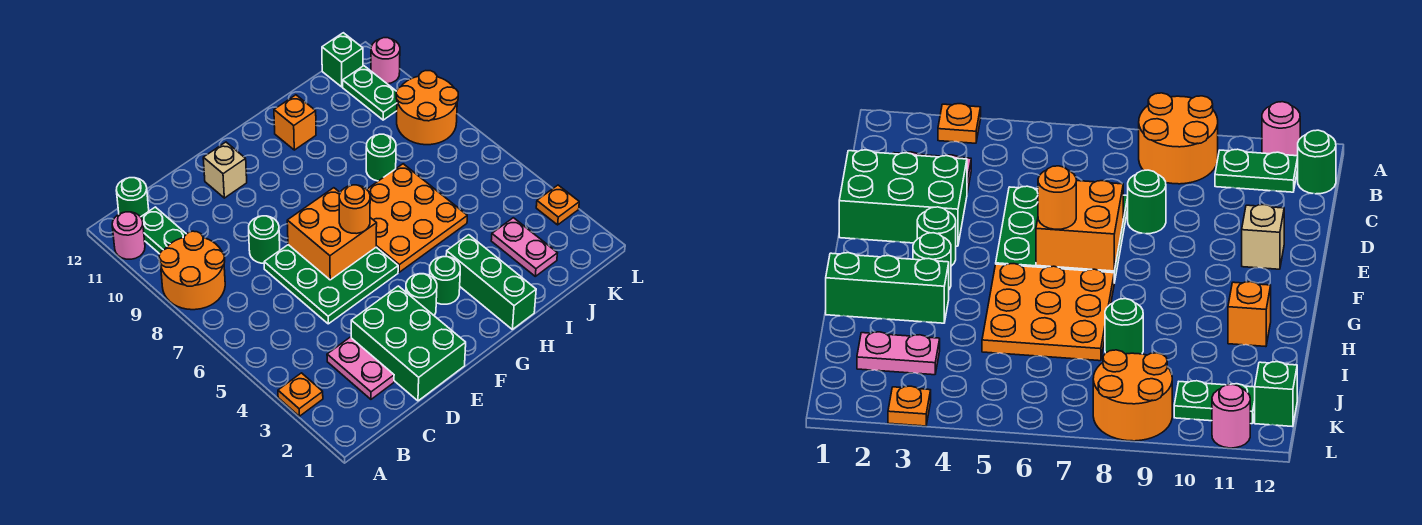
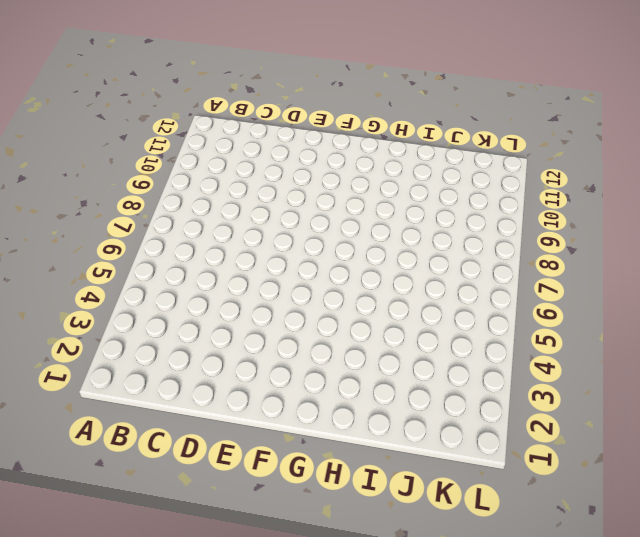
none -> orange plate A3 level 1
none -> orange round brick A8:B9 level 1
none -> pink round brick A11 level 1

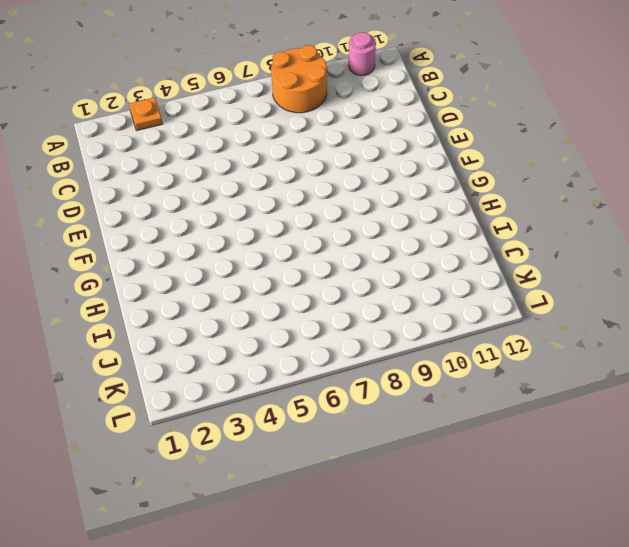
none -> green plate B10:B11 level 1
none -> green round brick B12 level 1
none -> pink plate C2:C3 level 1

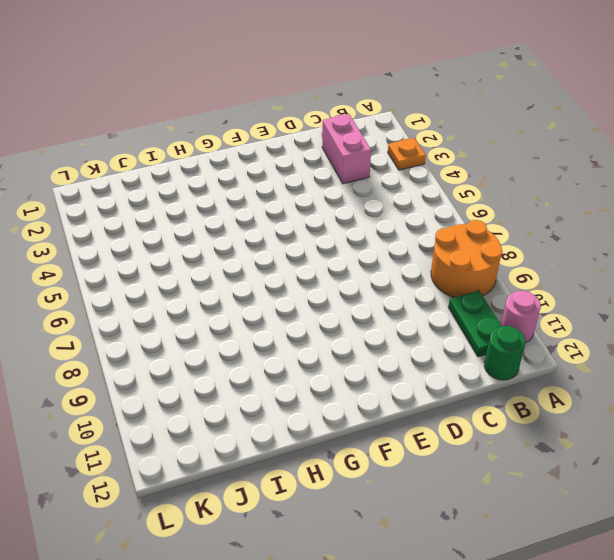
pink brick C2:C3 level 1 -> pink plate C2:C3 level 1
none -> green brick D1:E3 level 1
none -> green plate D5:F7 level 1
none -> green round brick D8 level 1

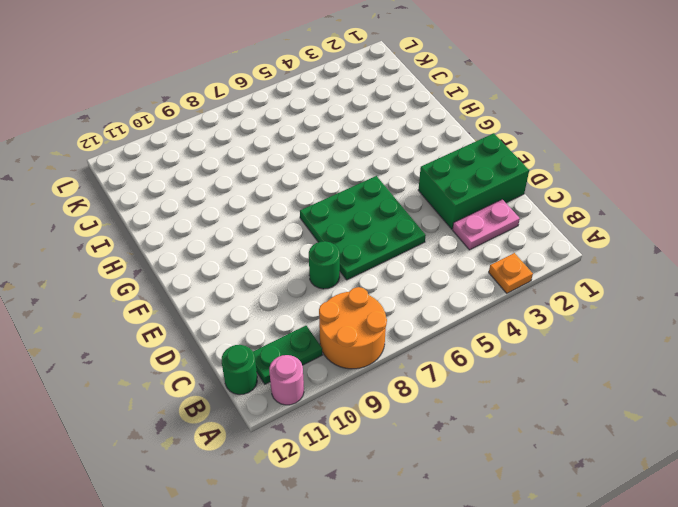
none -> tan brick E11 level 1
none -> green round brick F3 level 1
none -> green round brick G3 level 1

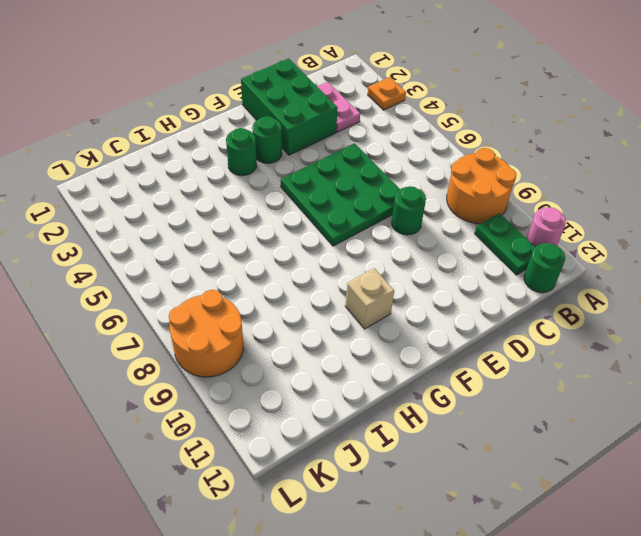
tan brick G10 level 1 -> tan brick E11 level 1
none -> orange plate G5:I7 level 1
none -> green brick H1:H3 level 1
none -> orange brick H11 level 1

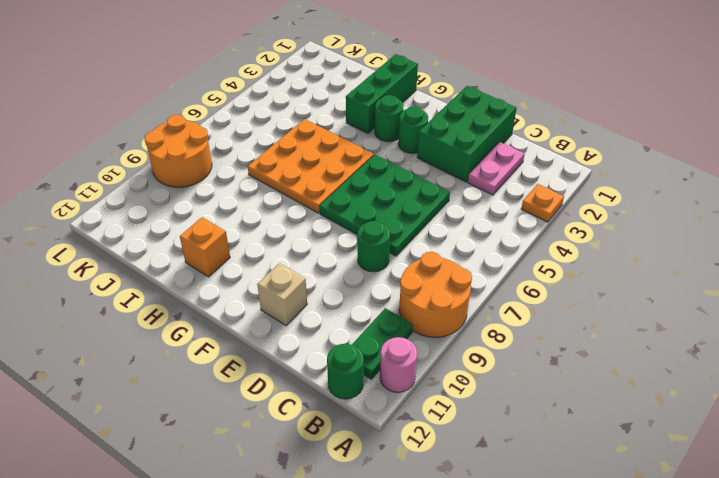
none -> green round brick I8 level 1
none -> pink plate J2:J3 level 1
none -> green plate K10:K11 level 1

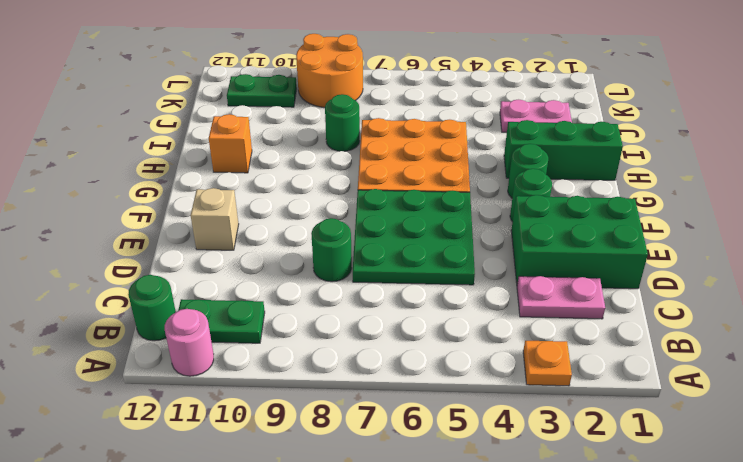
none -> orange round brick A8:B9 level 1
none -> green brick K12 level 1
none -> orange plate L3 level 1

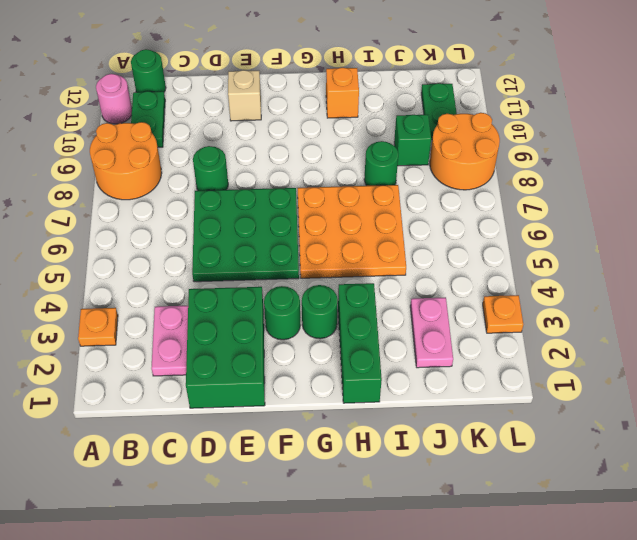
green brick J9 level 1 -> green brick K12 level 1
none -> pink round brick L11 level 1
none -> orange brick E6:F7 level 2
none -> orange round brick F6 level 3

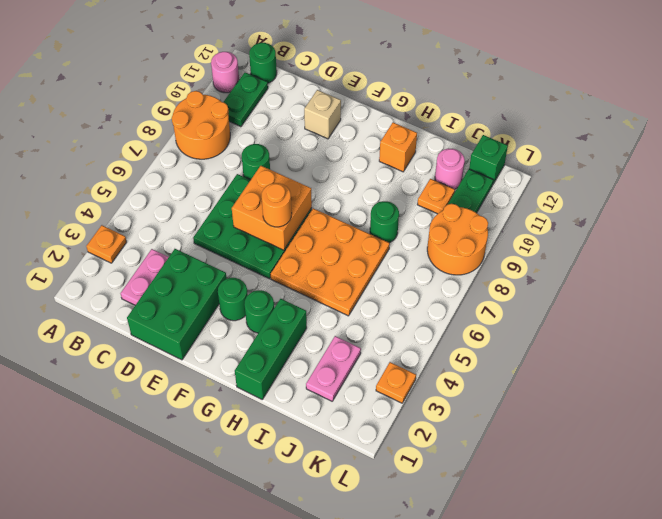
orange plate J10 level 1 -> none
pink round brick J11 level 1 -> pink round brick L11 level 1

